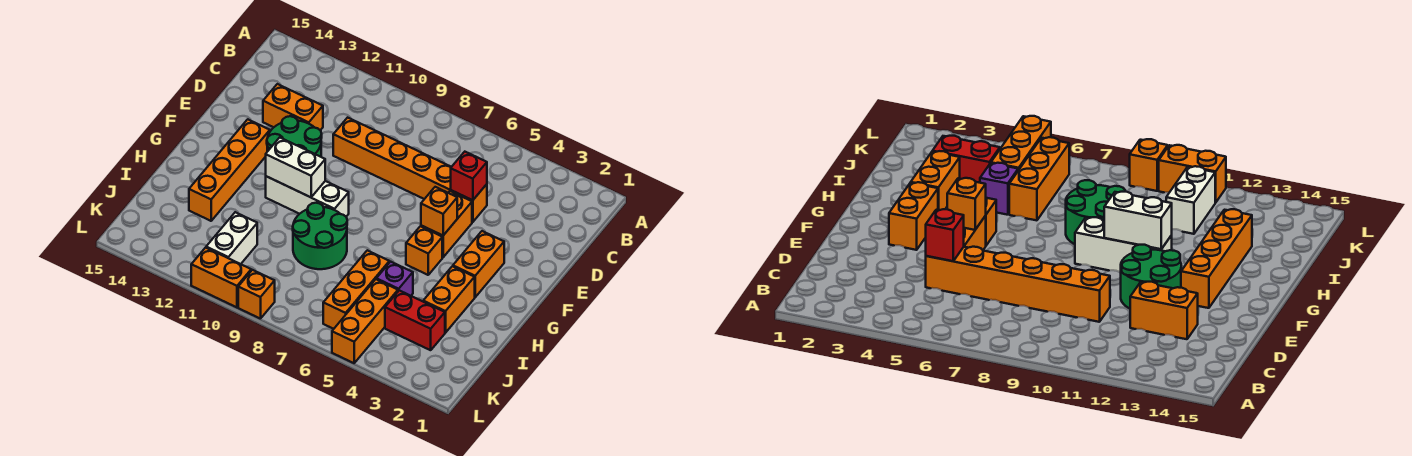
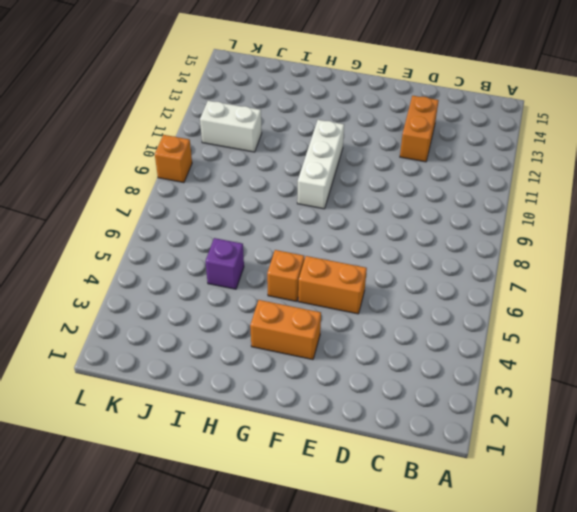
none -> orange brick D5:D10 level 1
none -> green round brick E11:F12 level 1
none -> orange brick F13:I13 level 1

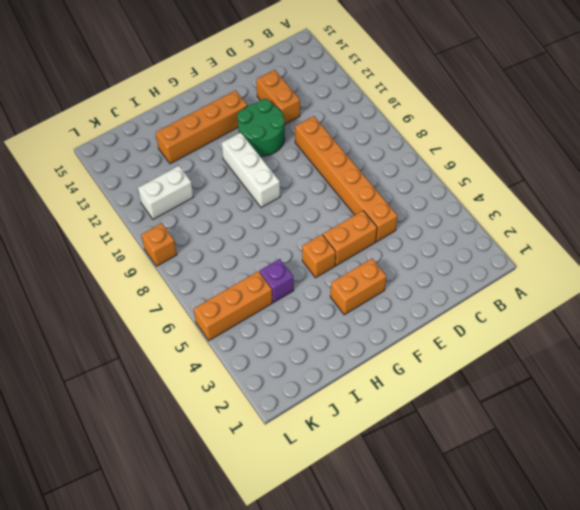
none -> orange brick H3:I3 level 1
none -> green round brick H8:I9 level 1
none -> orange brick I6:K6 level 1

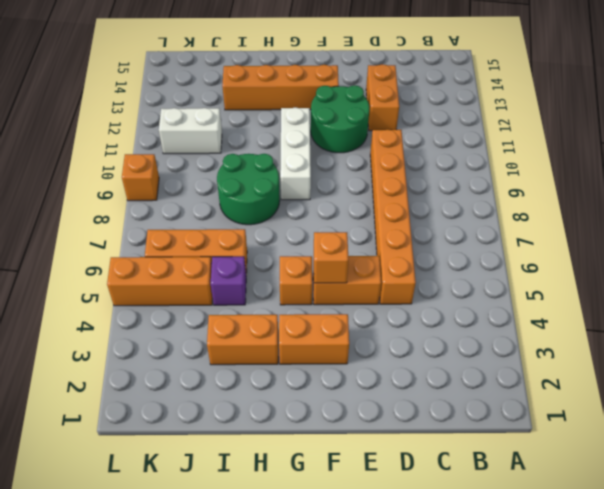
none -> red brick J3:J4 level 1
none -> orange brick L10:L11 level 1
none -> red brick D5 level 2

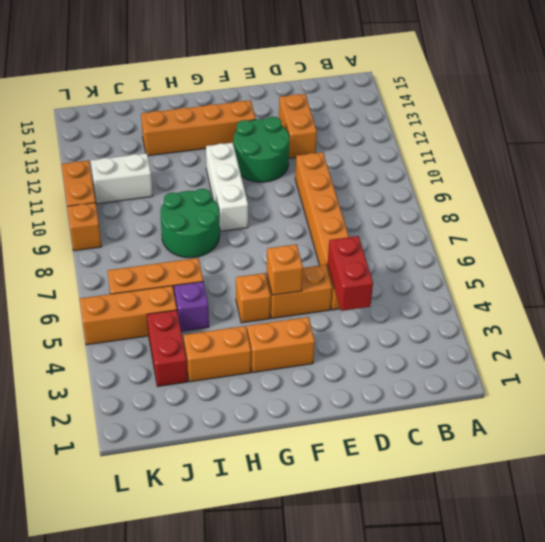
red brick D4:D5 level 2 -> red brick D5 level 2
none -> white brick G10:G11 level 2

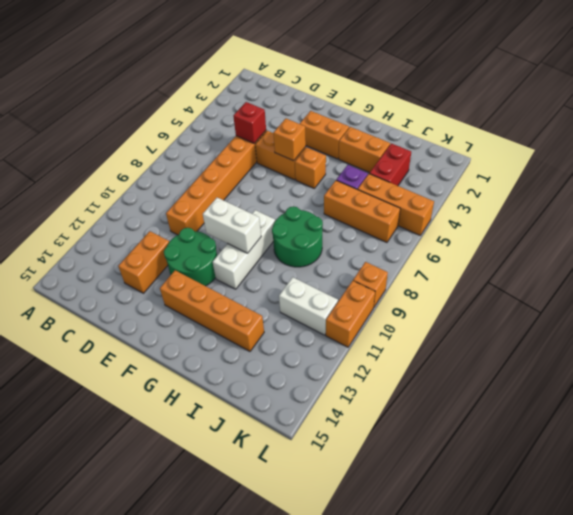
white brick F10:G10 level 2 -> white brick G10:G11 level 2

